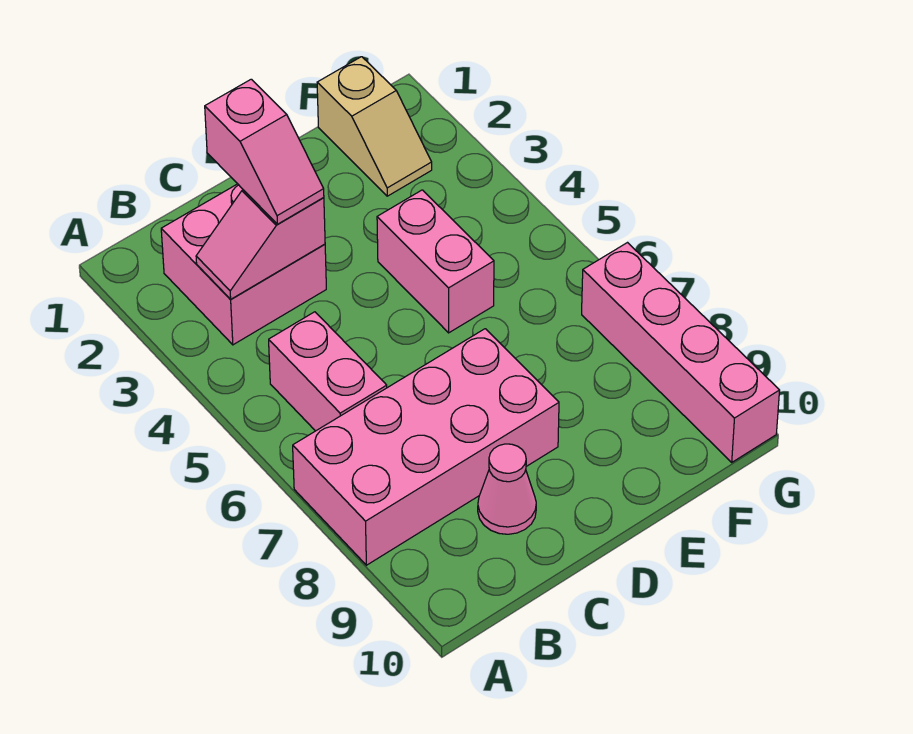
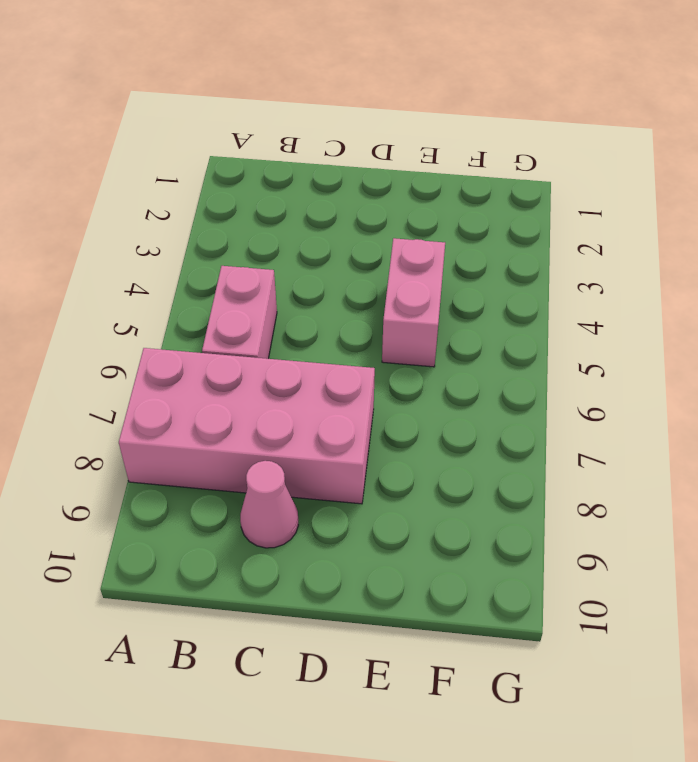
none -> pink brick B2:C3 level 1
none -> tan slope F1:F2 level 1 top 1

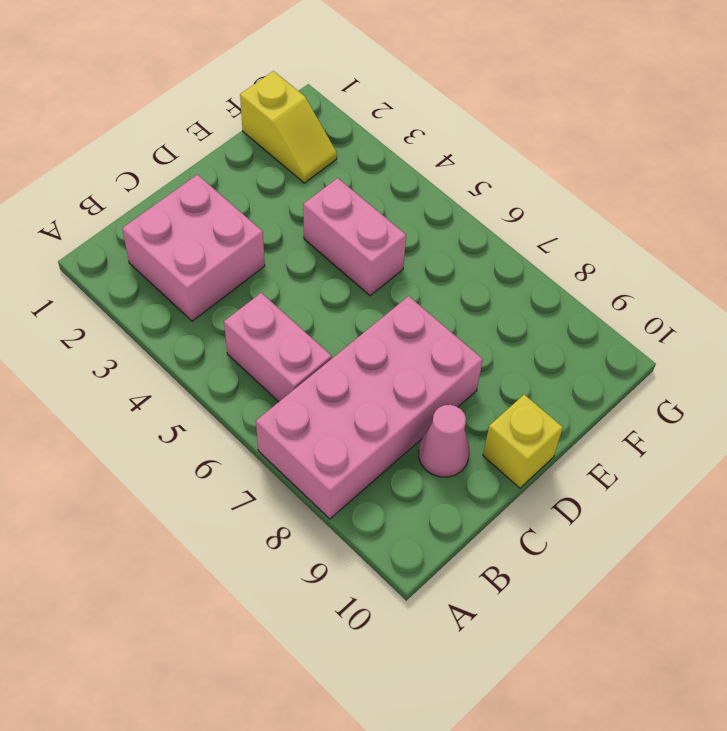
yellow brick D10 level 1 -> none
yellow slope F1:F2 level 1 top 1 -> tan slope F1:F2 level 1 top 1
none -> pink brick G7:G10 level 1
none -> pink slope B3:C3 level 2 top C

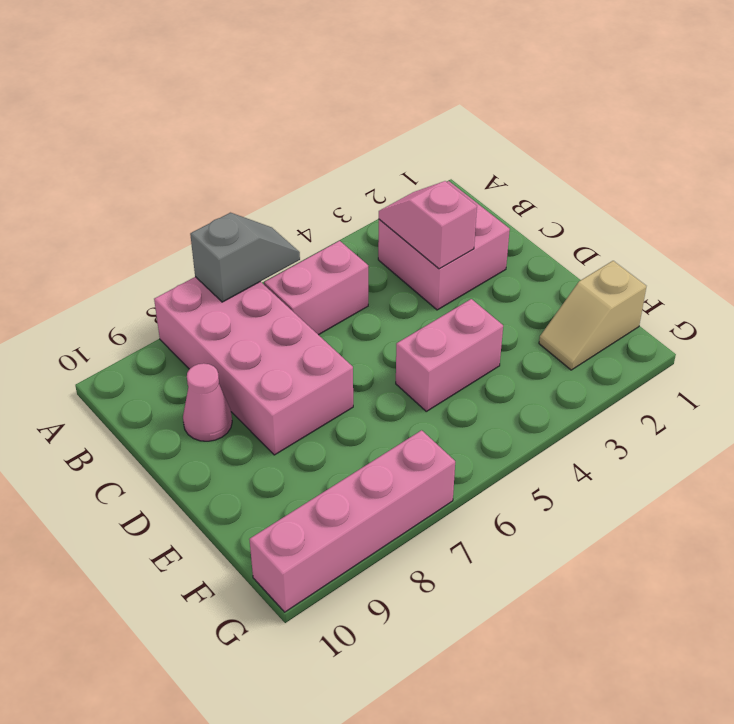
grey slope A6:A7 level 2 top 7 -> none
none -> pink slope C2:C3 level 3 top 2

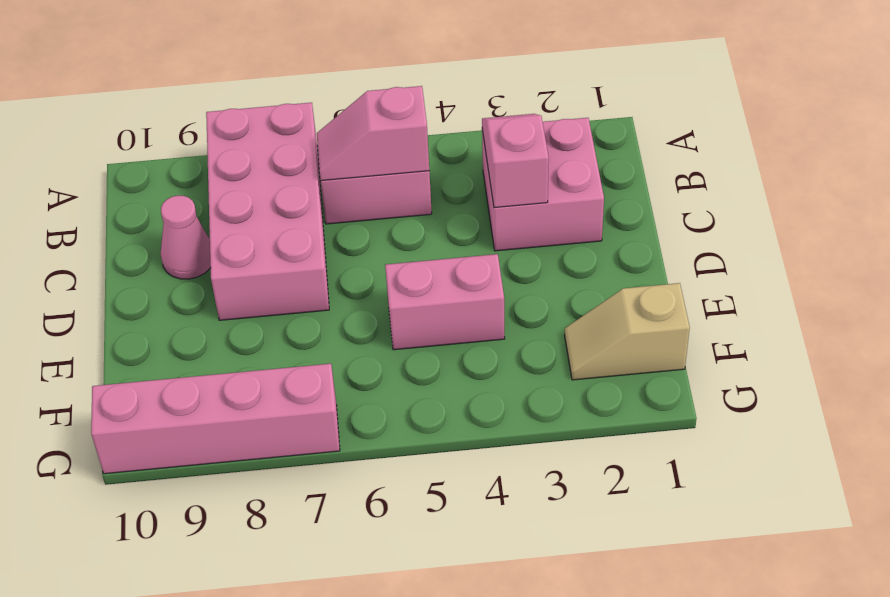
pink slope B5:B6 level 2 top 5 -> pink slope C2:C3 level 3 top 2

